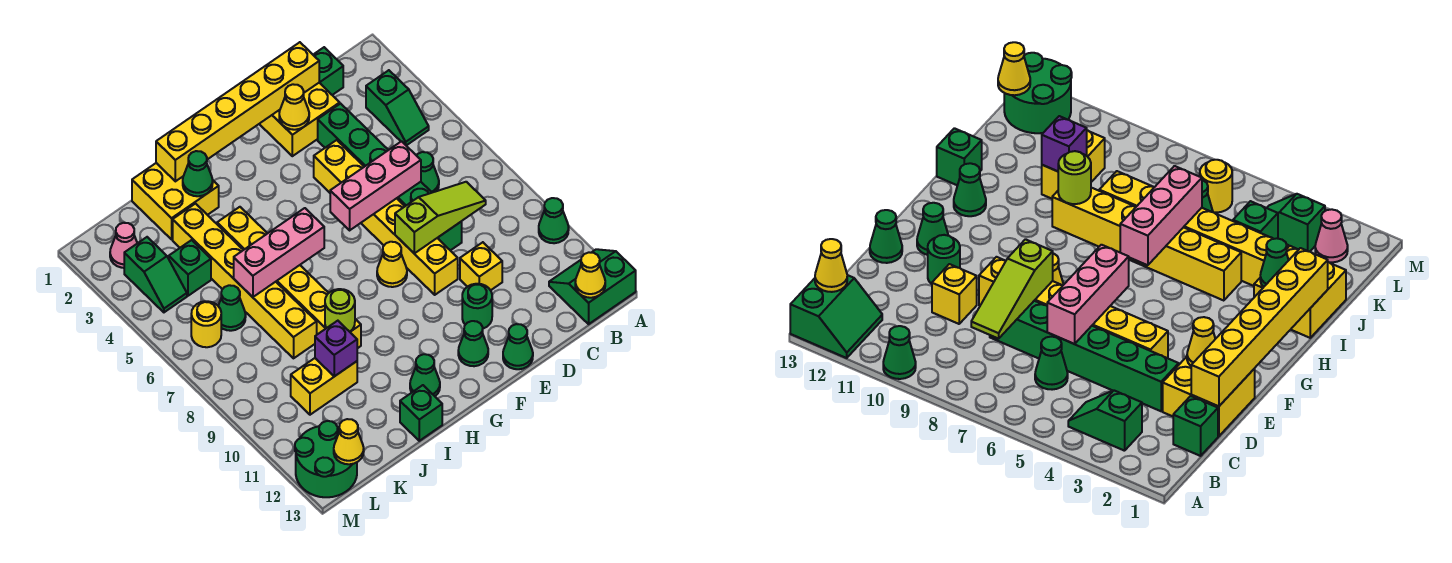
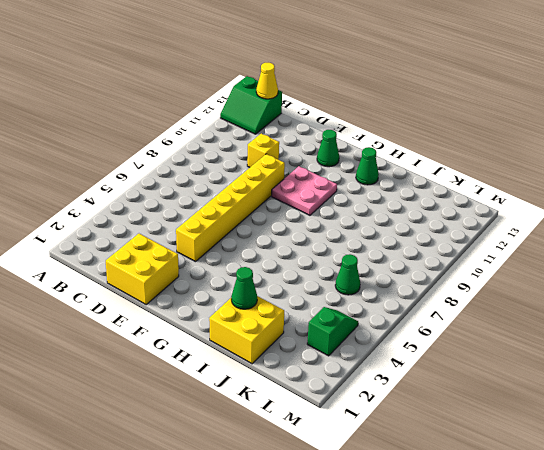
pink plate F9:G10 level 1 -> none
none -> green cone A10 level 1
none -> green slope B3:B4 level 1 top 3
none -> green brick C1 level 1
none -> green cone C6 level 1

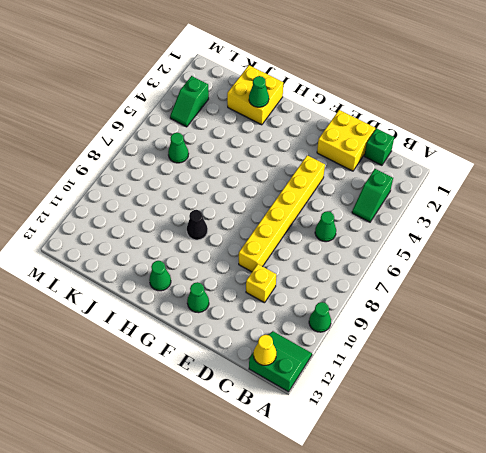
black cone H9 level 1 -> none
none -> green brick D3:D8 level 1
none -> green round brick E11 level 1
none -> green cone E13 level 1
none -> yellow cone F8 level 1

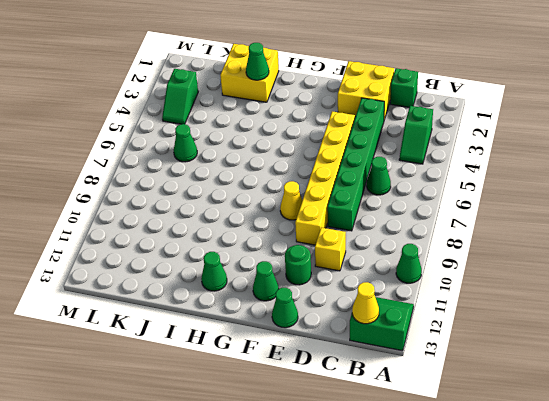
none -> yellow brick I4:I9 level 1
none -> green brick I13 level 1
none -> yellow brick J3:J8 level 1
none -> yellow brick J10:K10 level 1

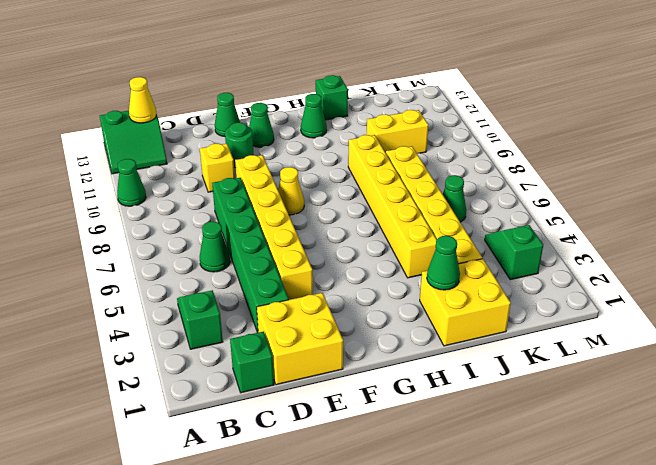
none -> green brick K4 level 1
none -> pink cone L2 level 1
none -> yellow round brick L6 level 1
none -> green round brick L12:M13 level 1

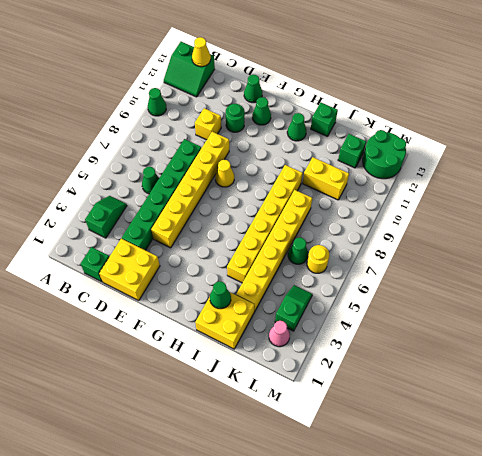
green brick K12 level 1 -> green brick K4 level 1
none -> lime slope C8:E8 level 2 top E
none -> yellow brick D1:I1 level 2
none -> pink brick D6:F6 level 2
none -> yellow cone E2 level 2

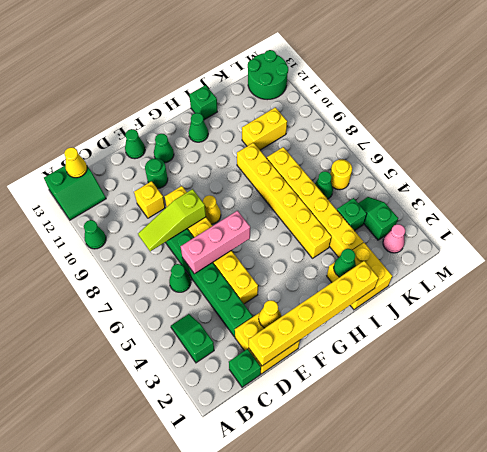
none -> pink brick H6:J6 level 2
none -> lime round brick I9 level 2
none -> purple brick J10 level 2
none -> yellow cone L13 level 2

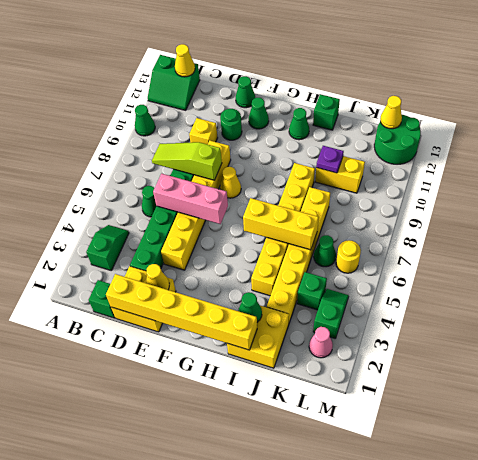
yellow brick H6:J6 level 2 -> pink brick H6:J6 level 2
purple plate J10 level 2 -> purple brick J10 level 2
none -> lime round brick I9 level 2

